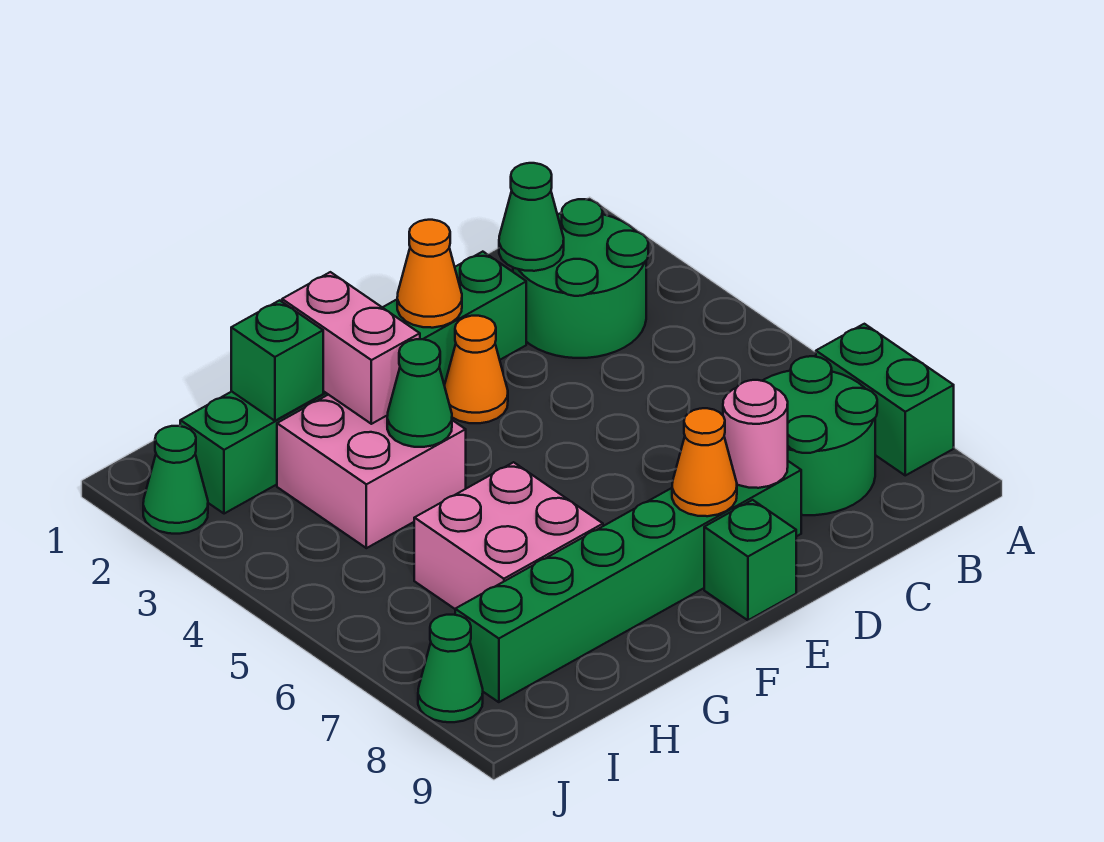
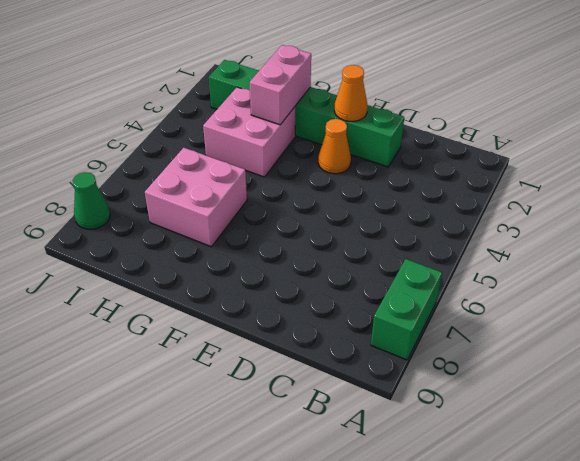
none -> green round brick B2:C3 level 1
none -> green round brick B7:C8 level 1
none -> green brick D8:I8 level 1

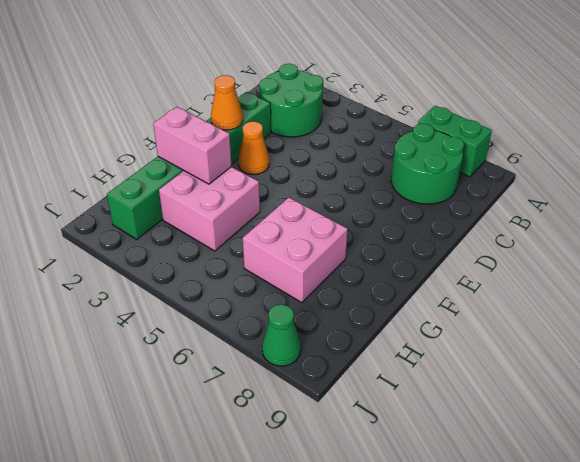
none -> green brick D8:I8 level 1
none -> green brick E9 level 1
none -> green cone J2 level 1

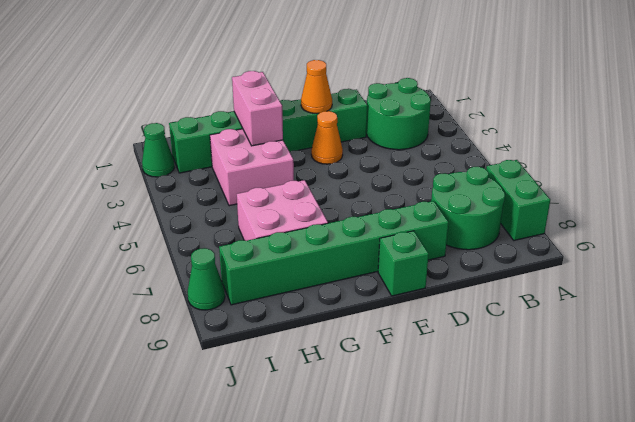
none -> green cone C2 level 2
none -> pink round brick D8 level 2
none -> orange cone E8 level 2

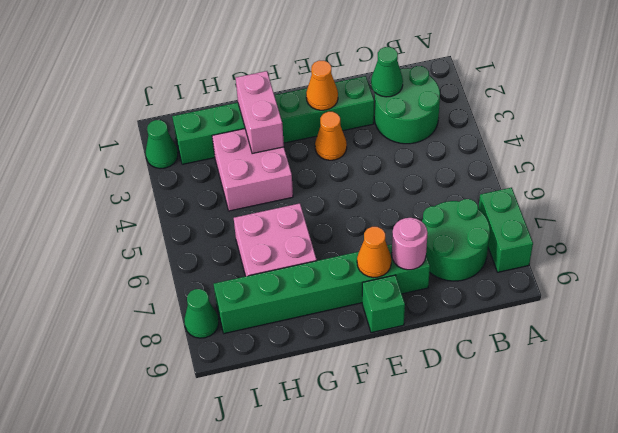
none -> green cone G4 level 2
none -> green brick H2 level 2

